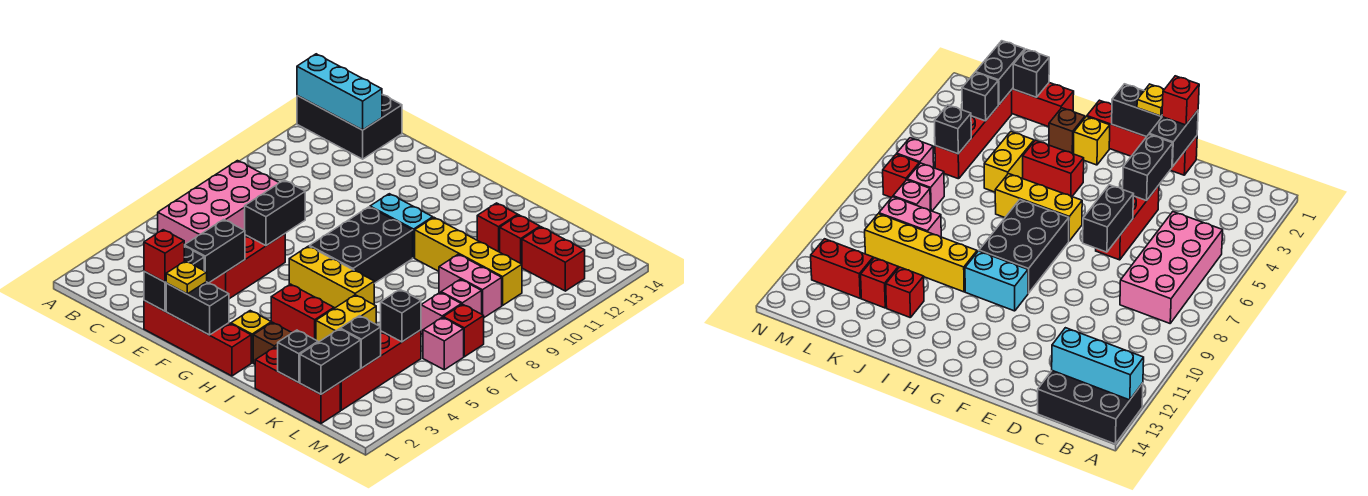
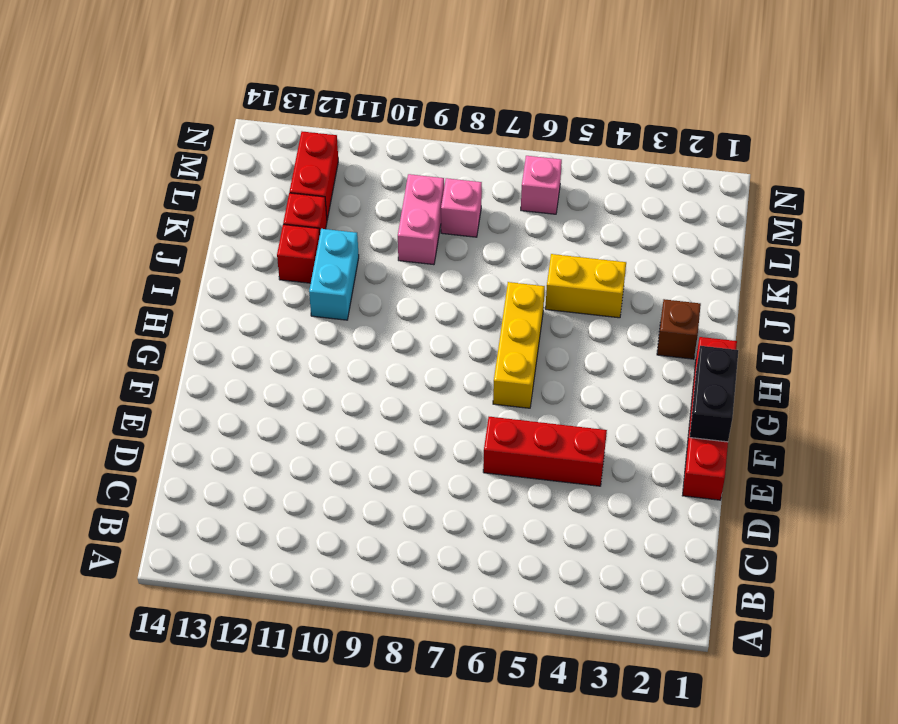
cyan brick I11:J11 level 1 -> cyan brick G10:H10 level 1
none -> black brick A13:C14 level 1
none -> pink brick B5:C8 level 1
none -> black brick G7:H9 level 1
none -> yellow brick H2 level 1

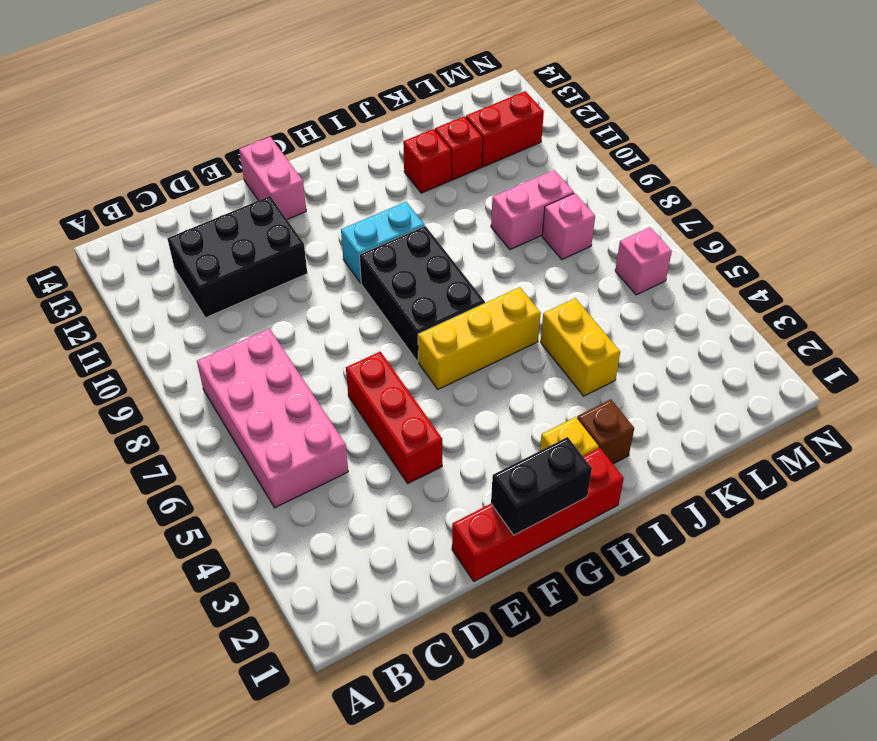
black brick C11:E12 level 1 -> black brick A13:C14 level 1
pink brick F13:F14 level 1 -> none
none -> red brick H4:I4 level 1
none -> yellow brick I10:L10 level 1
none -> red brick J1:L1 level 1
none -> red brick L2:L5 level 1

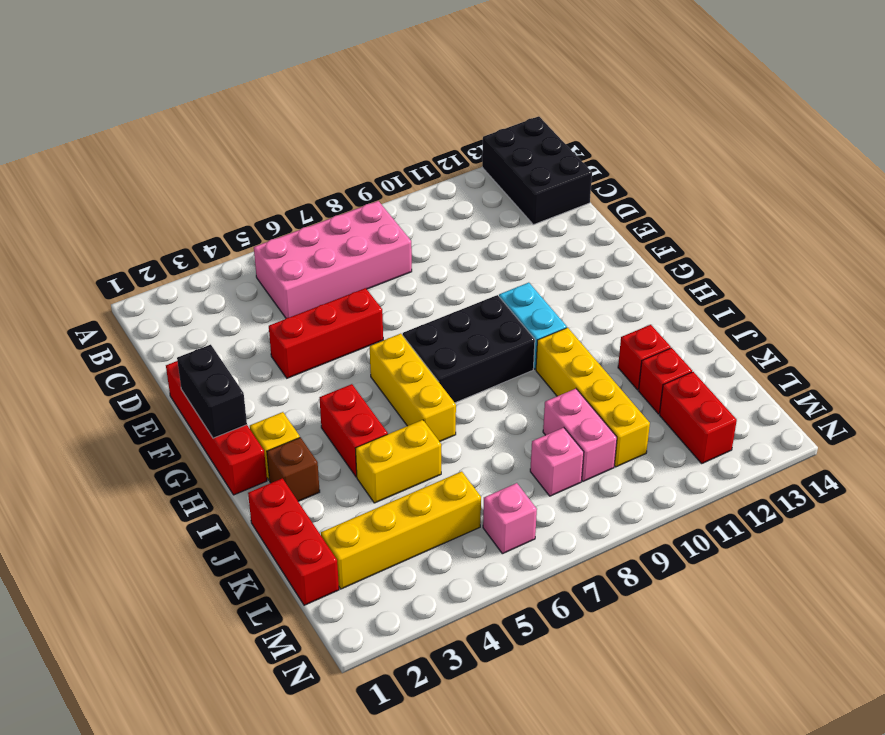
yellow brick L2:L5 level 1 -> red brick L2:L5 level 1
none -> pink brick L7 level 1
none -> red brick M7 level 1
none -> cyan brick A13:C13 level 2
none -> black brick E1:E2 level 2

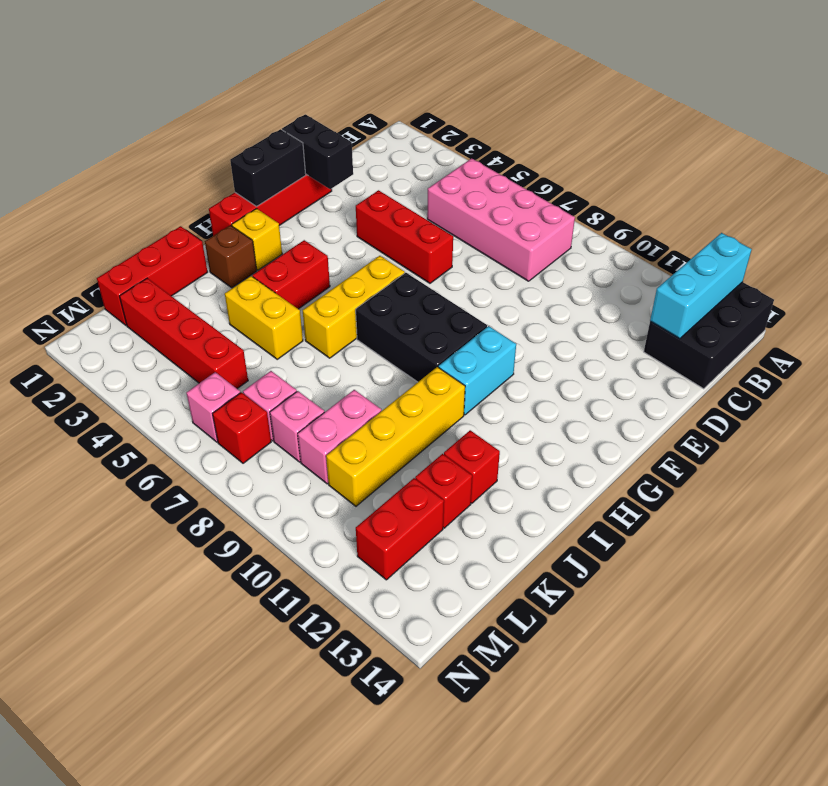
none -> black brick E3:E4 level 2
none -> black brick E6:E7 level 2
none -> black brick K1 level 2
none -> black brick L1:L2 level 2

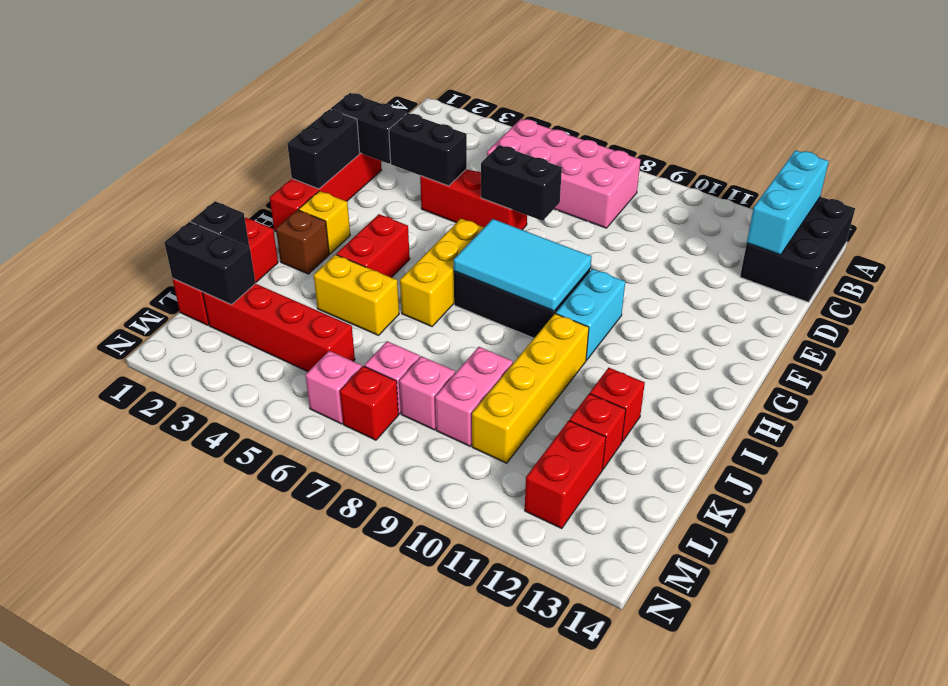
cyan tile G7:H9 level 2 -> none
none -> black brick L3 level 2
none -> black brick L5 level 2
none -> red brick E1 level 3
none -> yellow plate F1 level 3

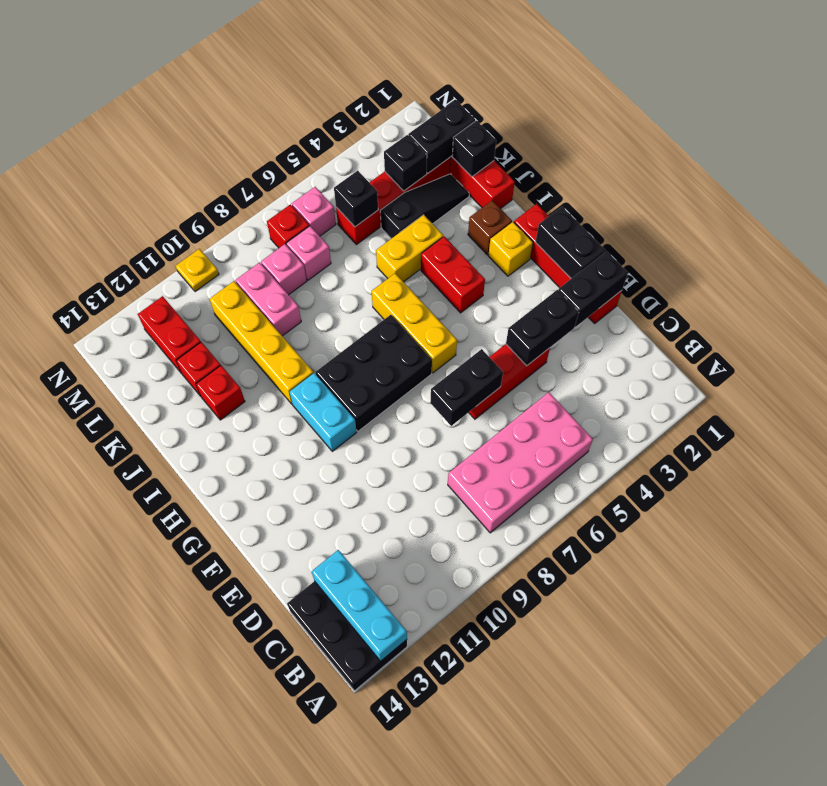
black slope K2:K4 level 1 top 4 -> none
yellow plate N10 level 1 -> yellow plate F1 level 3
none -> red brick E1 level 3

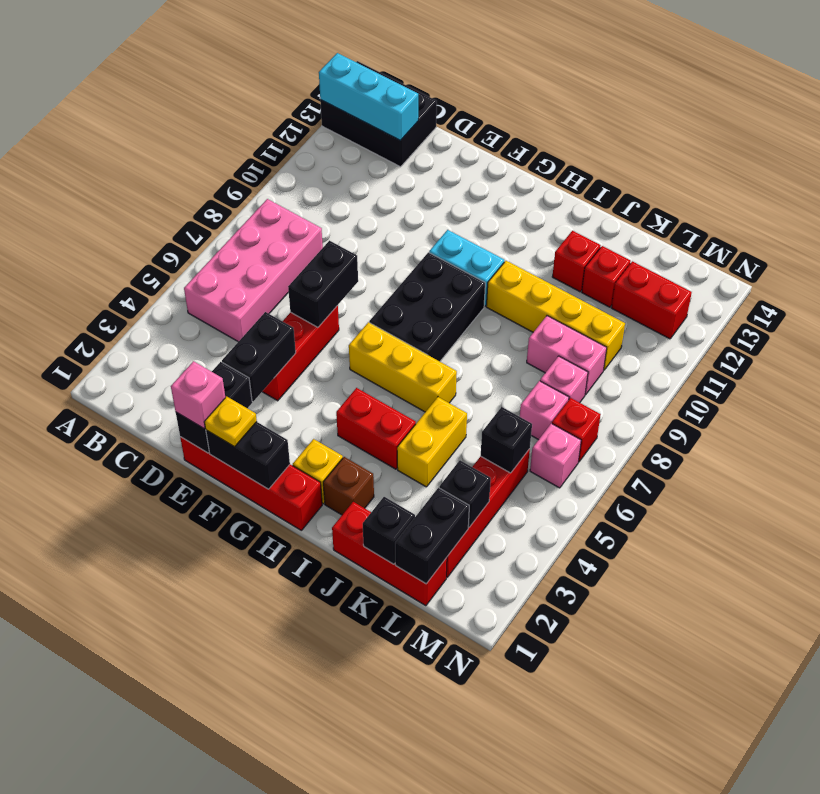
pink brick E1 level 3 -> red brick E1 level 3

